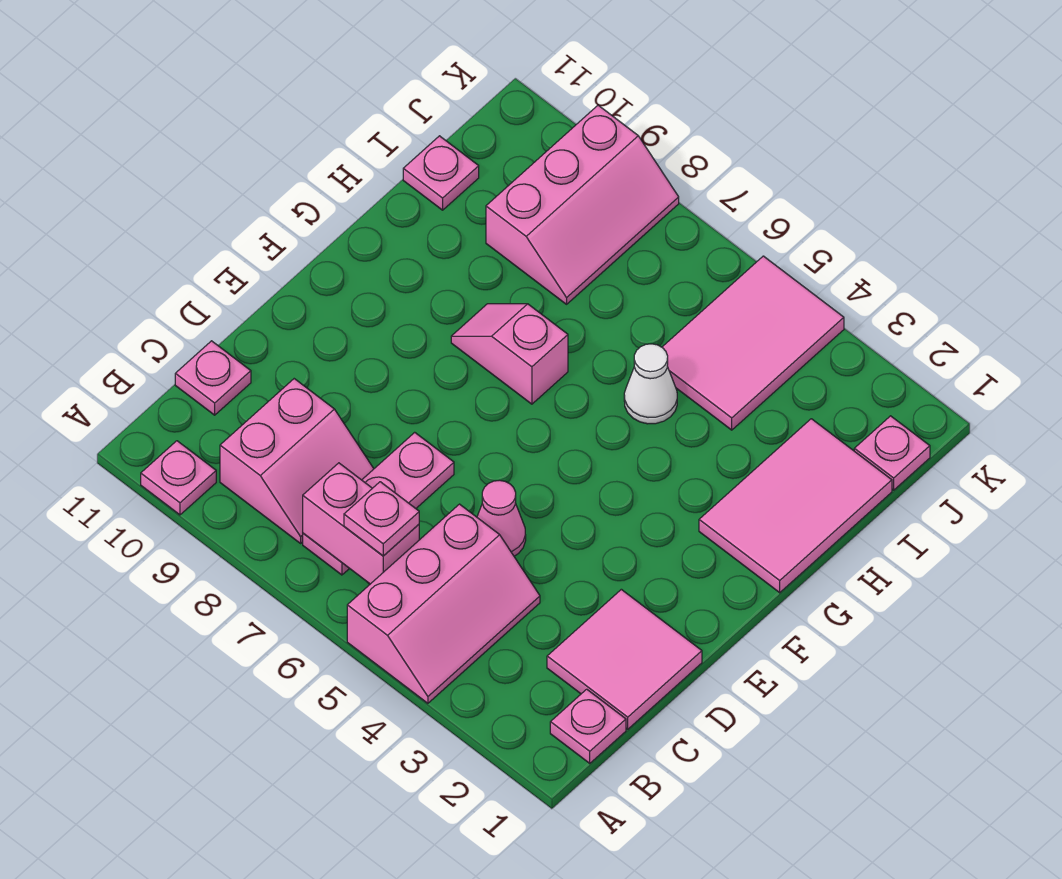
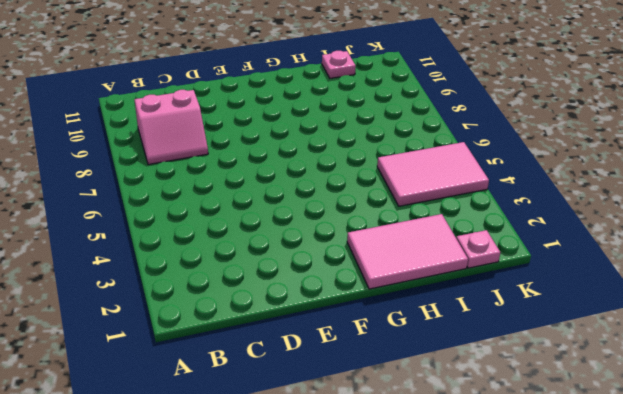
none -> pink slope A4:C5 level 1 top 5
none -> pink plate A10 level 1
none -> pink plate B1 level 1

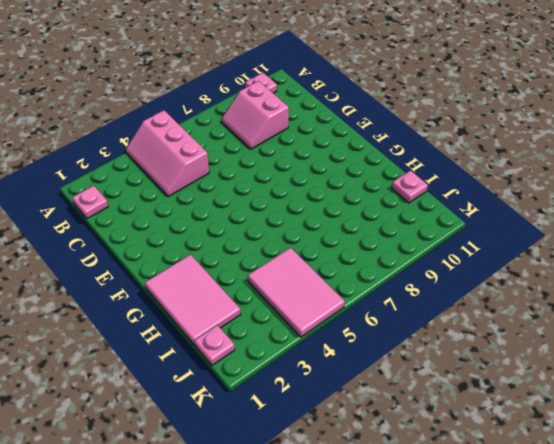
none -> pink plate B7:D7 level 1
none -> pink tile C1:D2 level 1
none -> pink plate C11 level 1

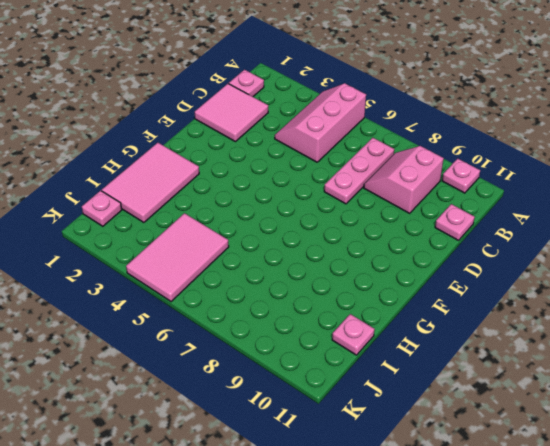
none -> pink cone D5 level 1
none -> pink slope G7:G8 level 1 top 7
none -> white cone H5 level 1

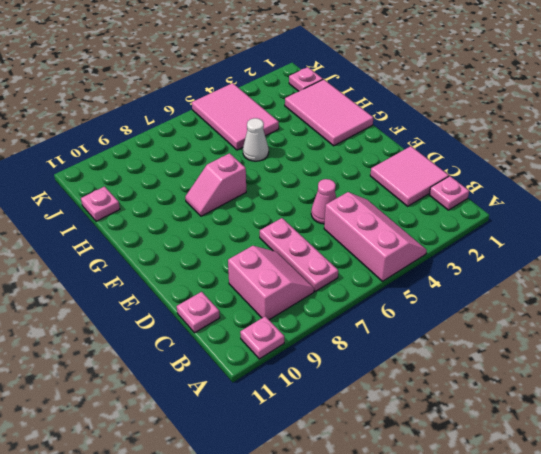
none -> pink slope I8:K9 level 1 top 9
none -> pink brick B6:B7 level 2
none -> pink plate B6 level 3

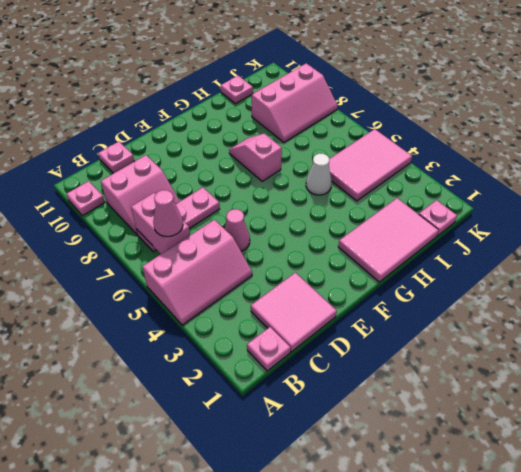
pink cone B6 level 3 -> pink plate B6 level 3

